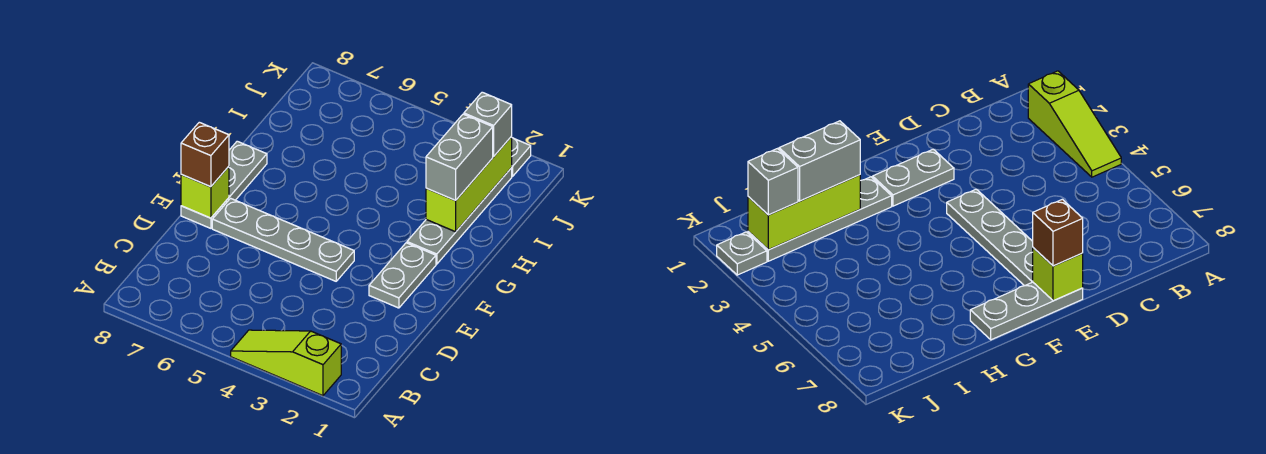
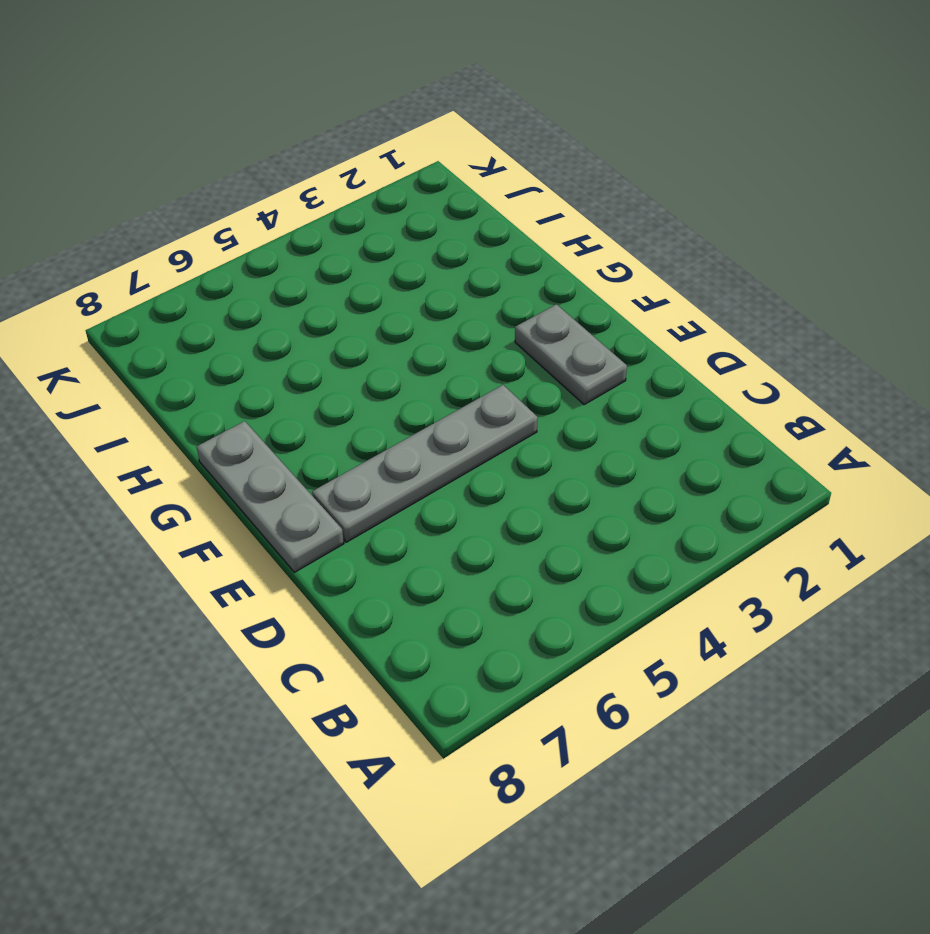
none -> lime slope A2:A4 level 1 top 2
none -> grey plate G2:J2 level 1

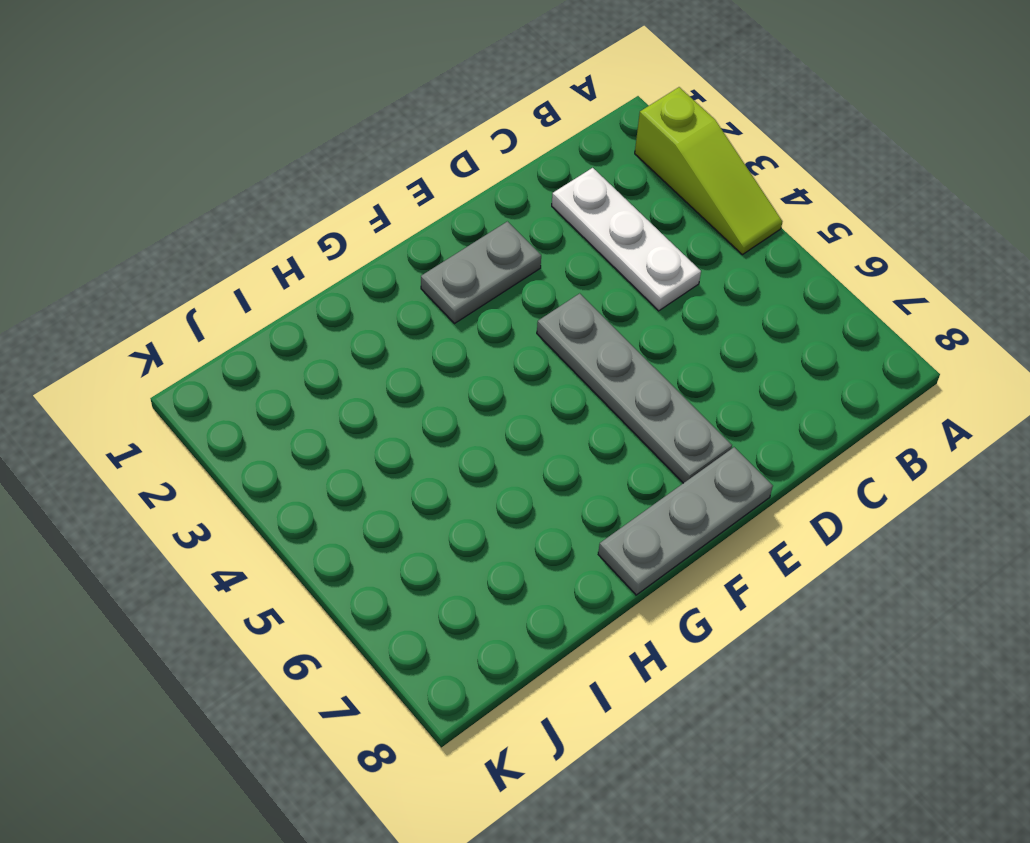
white plate C2:C4 level 1 -> none
none -> grey plate G2:J2 level 1
none -> grey plate K2 level 1

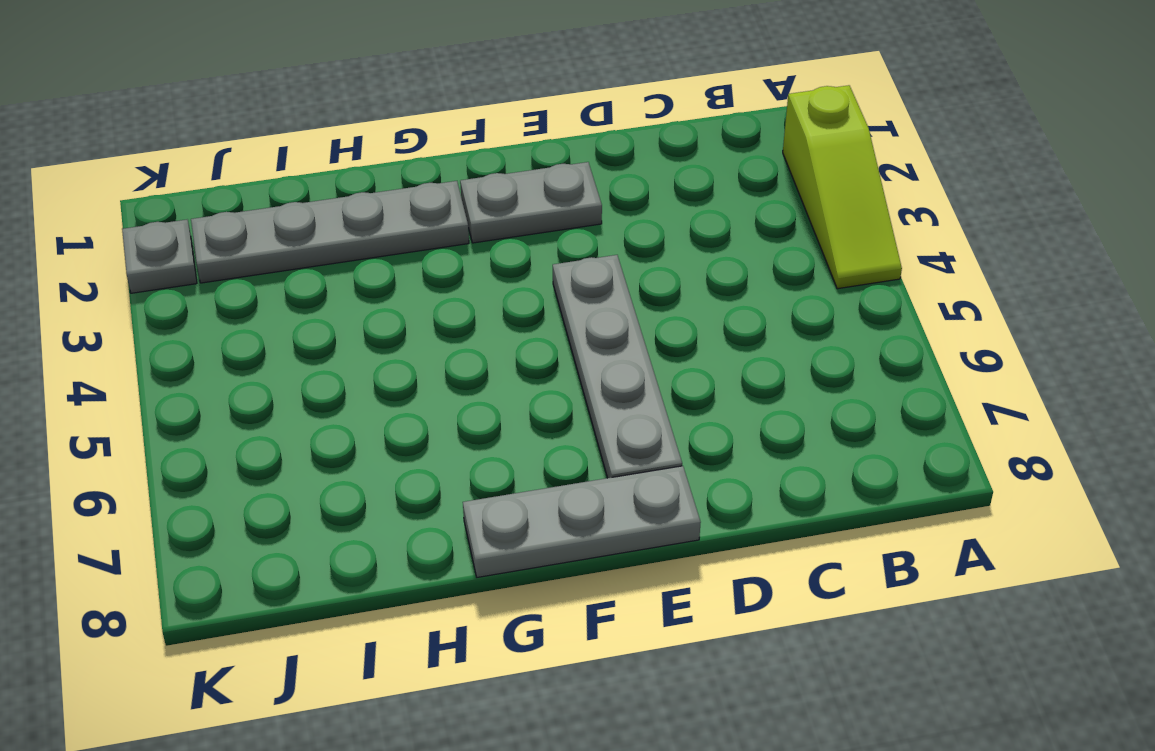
none -> lime brick E8 level 2
none -> lime brick H2:J2 level 2

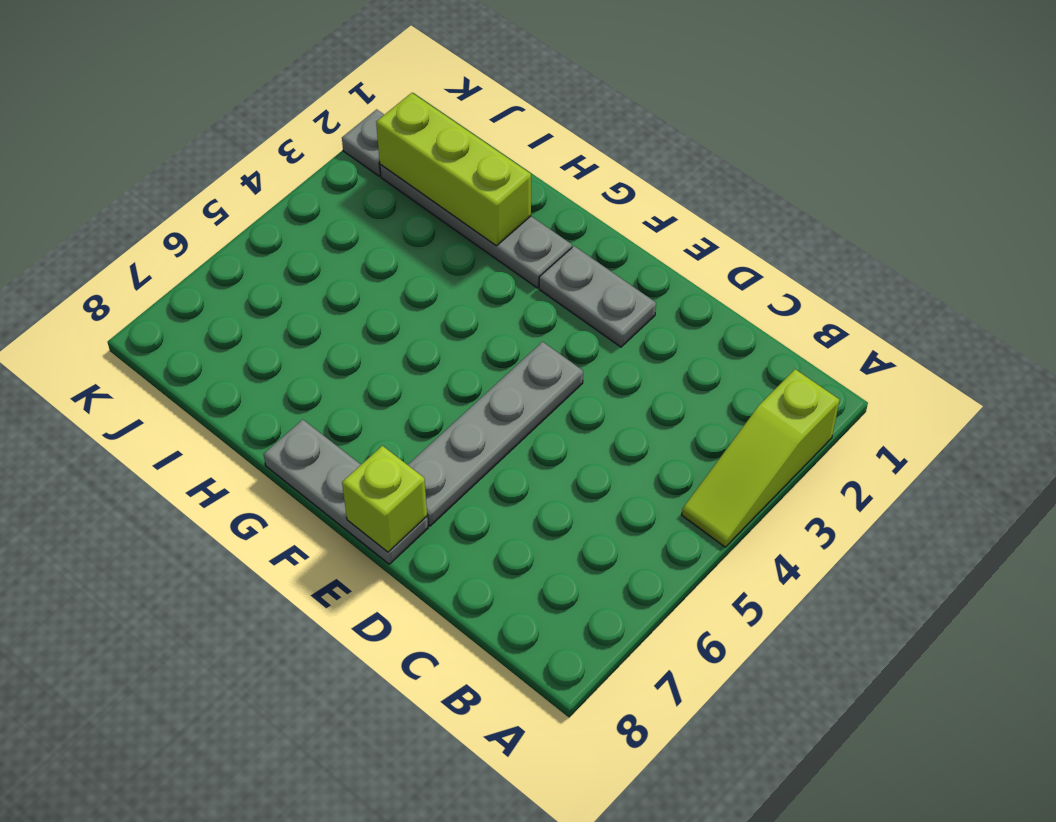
none -> brown brick E8 level 3
none -> grey brick H2:I2 level 3

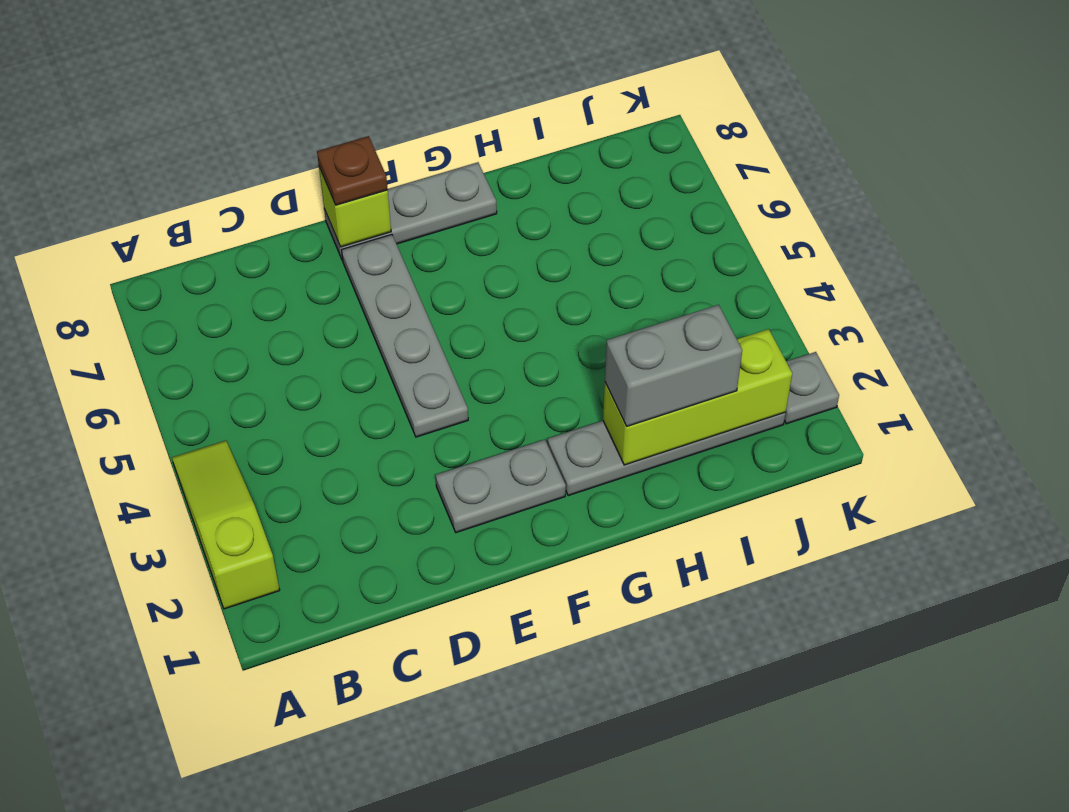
brown plate E8 level 3 -> brown brick E8 level 3
none -> grey brick J2 level 3

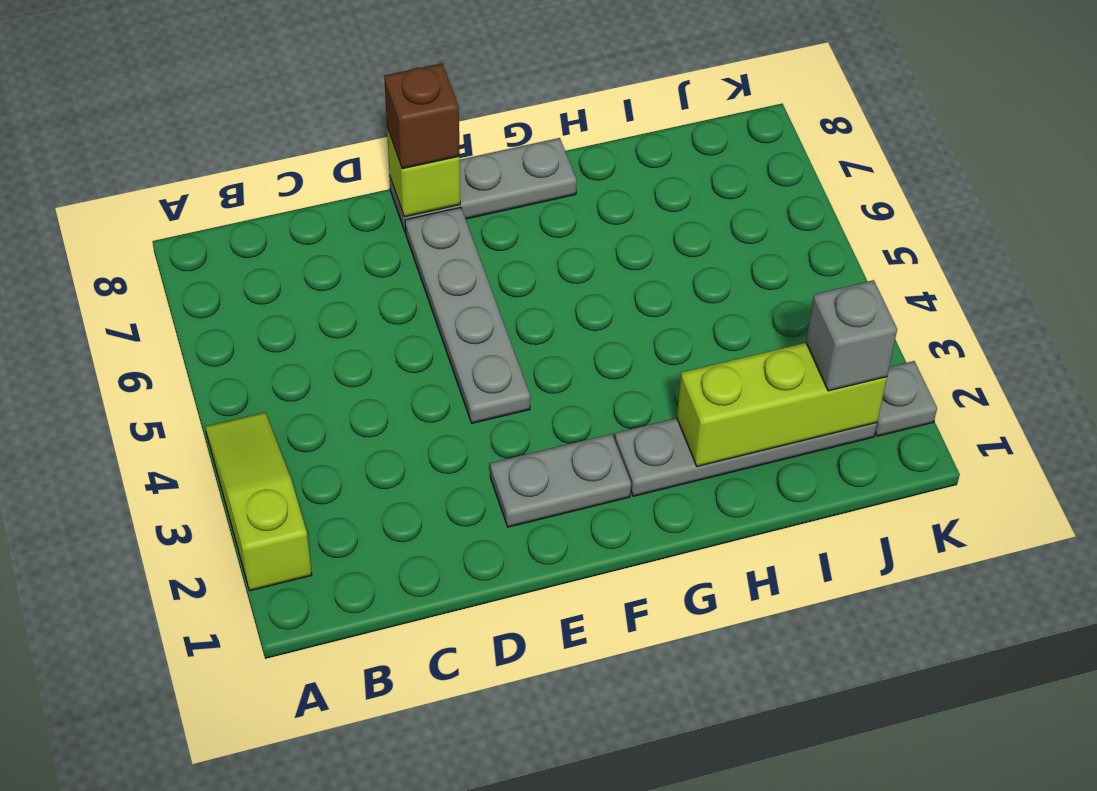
none -> grey brick H2:I2 level 3

